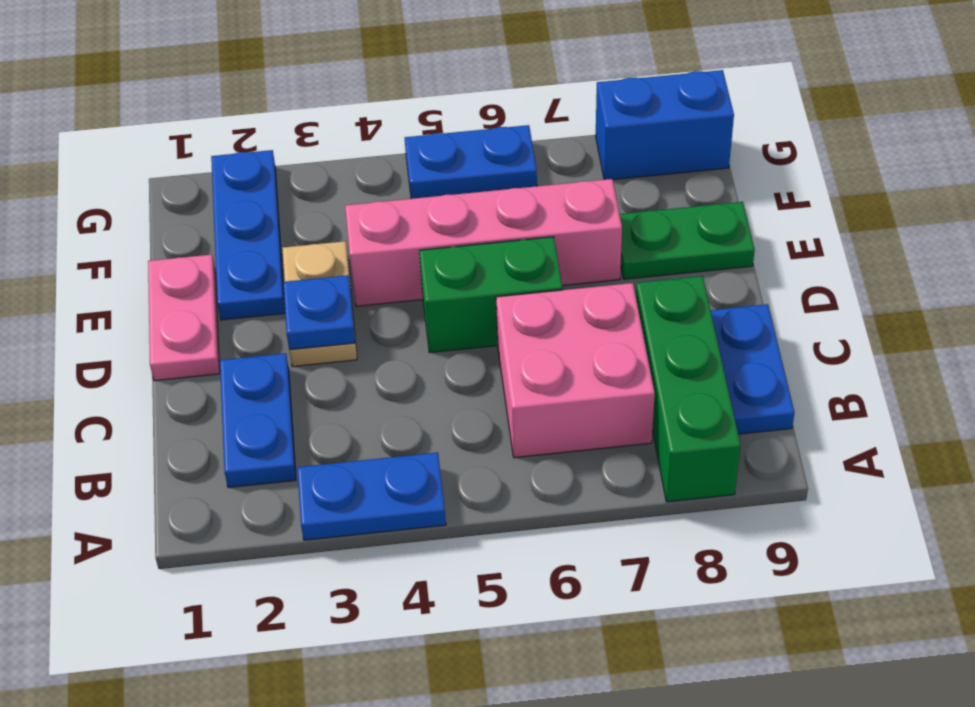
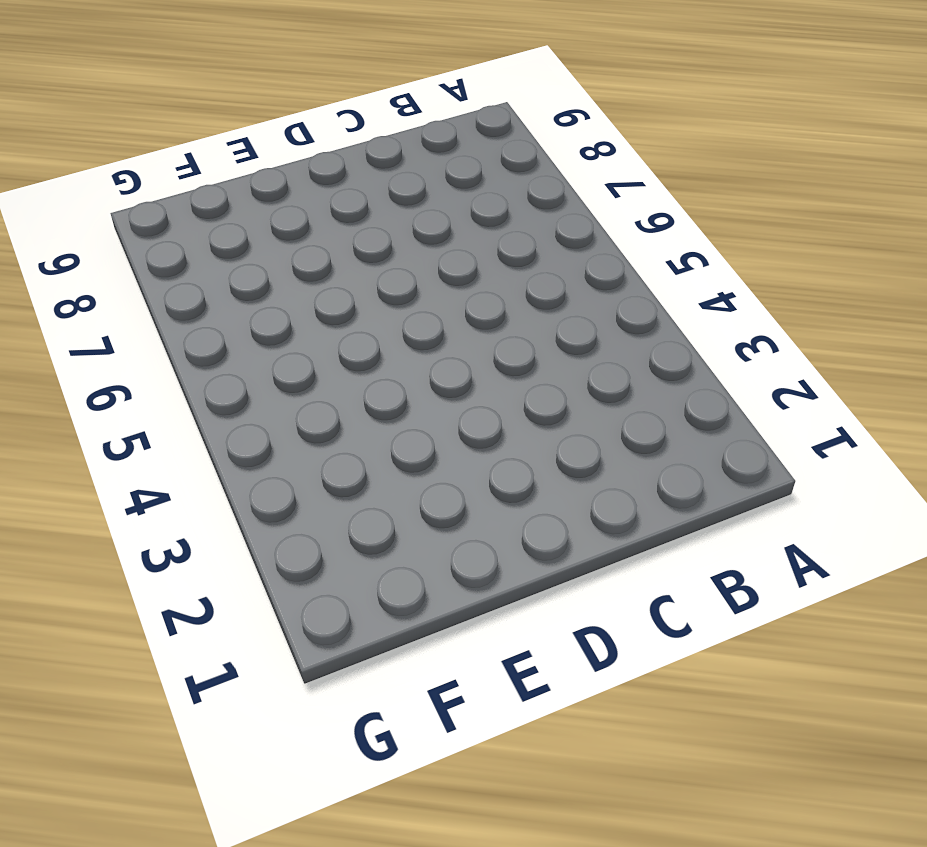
none -> blue plate A3:A4 level 1
none -> green brick A8:C8 level 1
none -> blue plate B2:C2 level 1

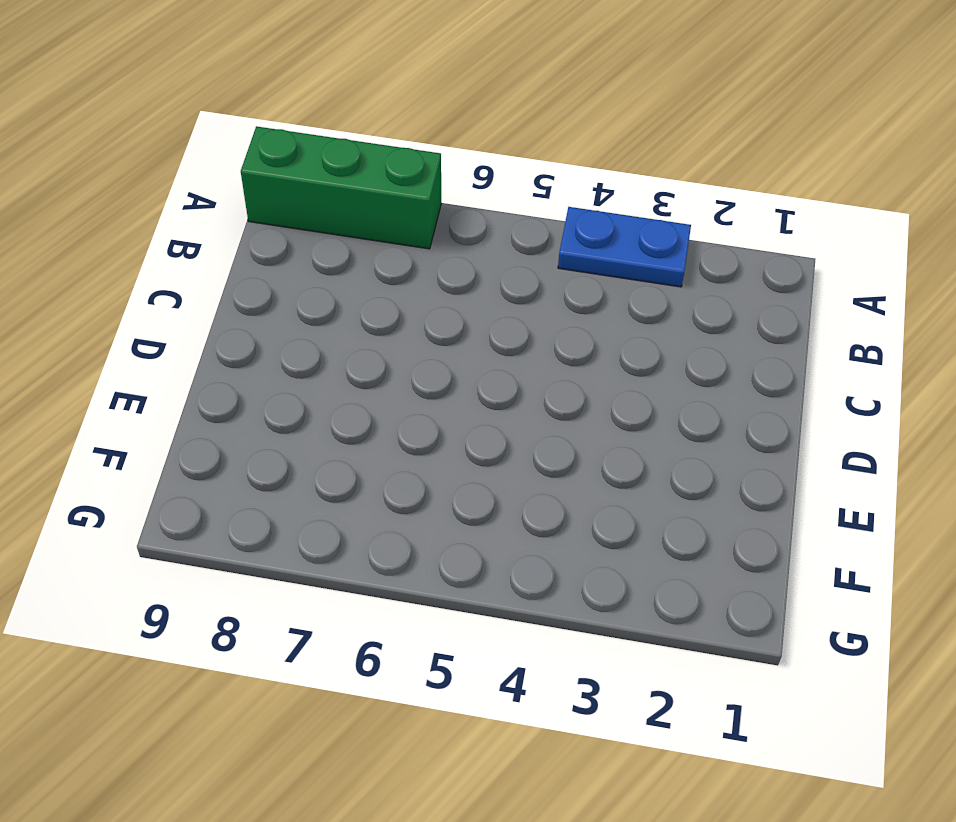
green brick A7:A9 level 1 -> green brick A8:C8 level 1
none -> blue plate B2:C2 level 1
none -> pink brick B6:C7 level 1
none -> blue plate B9:C9 level 1

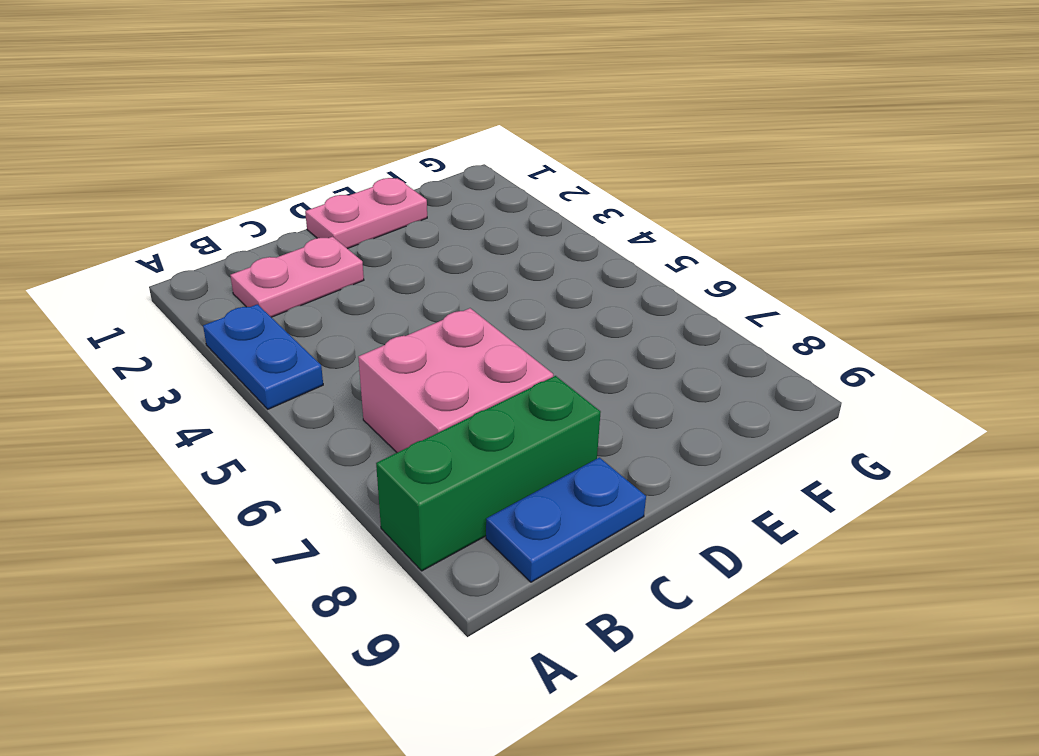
pink plate B2:C2 level 1 -> blue plate B2:C2 level 1
none -> tan plate D3:E3 level 1
none -> green brick D5:D6 level 1
none -> blue plate E2:G2 level 1

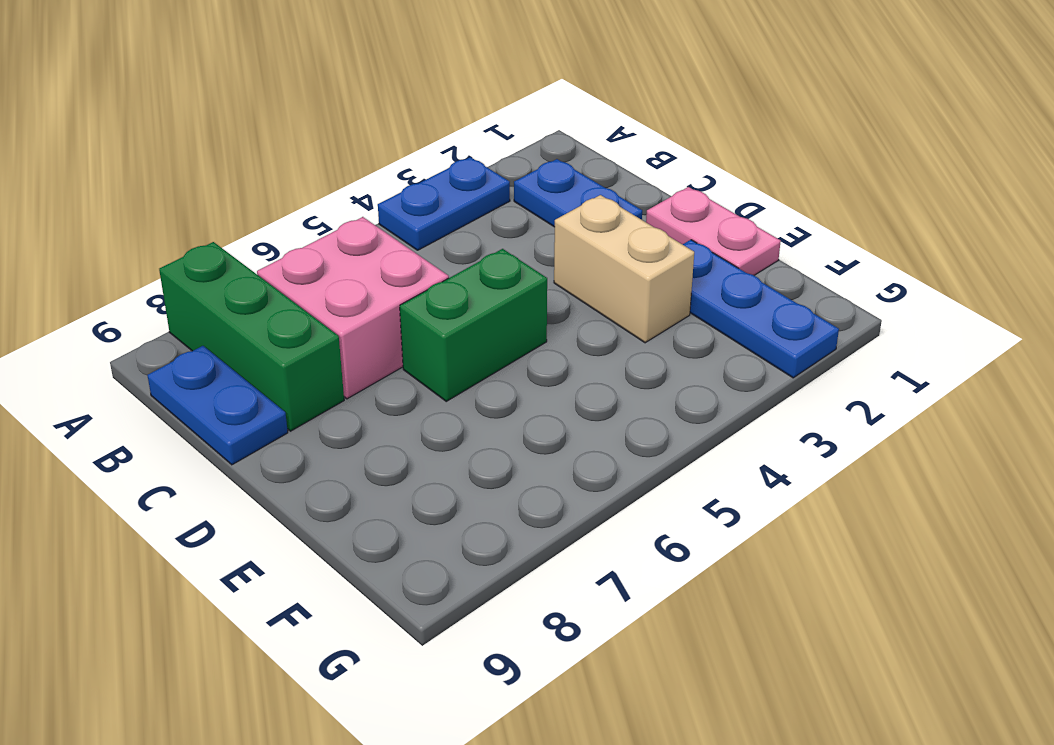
tan brick D3:E3 level 1 -> tan plate D3:E3 level 1
none -> pink brick E4:E7 level 1
none -> green plate E8:E9 level 1
none -> blue plate G5:G6 level 1

